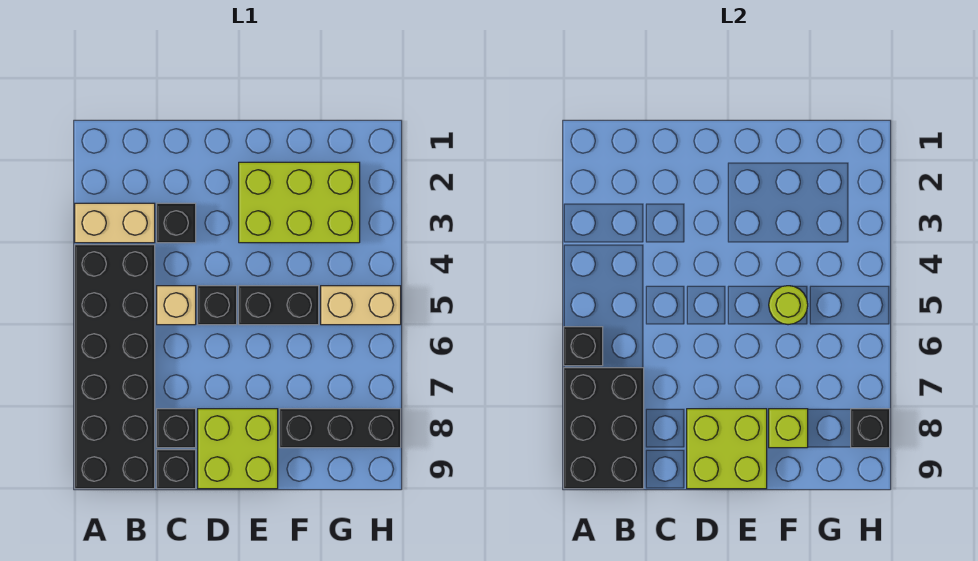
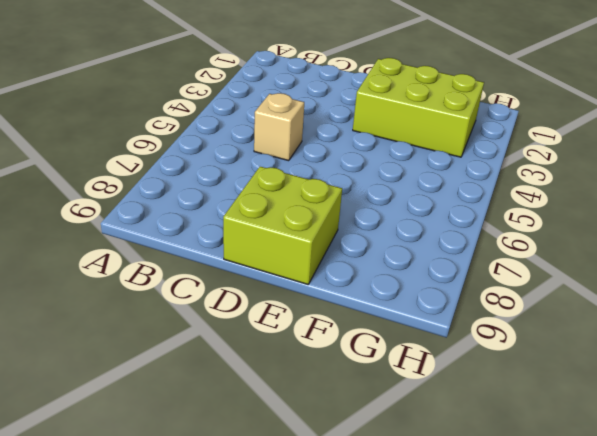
none -> tan brick A3:B3 level 1
none -> black brick A4:B9 level 1
none -> black brick C3 level 1

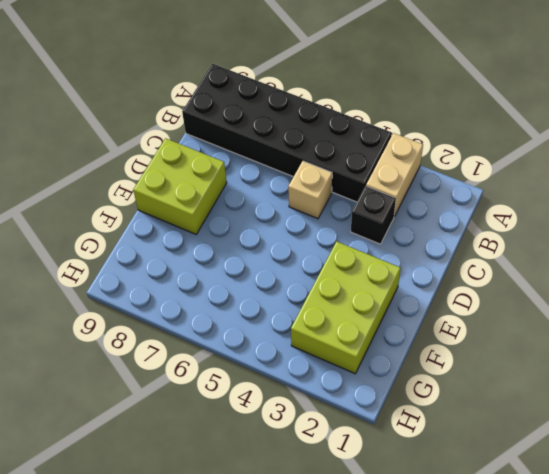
none -> black brick C8 level 1
none -> black brick C9 level 1
none -> black brick D5 level 1

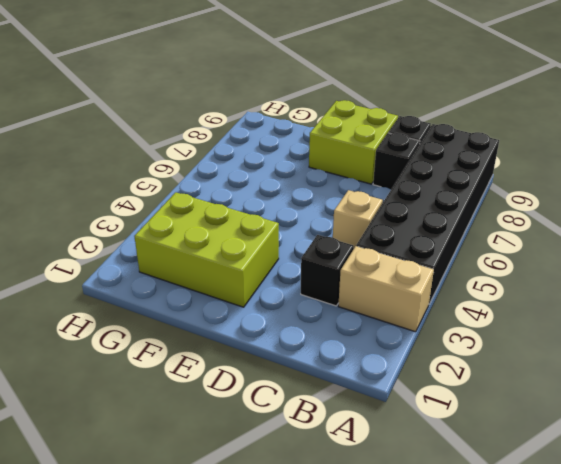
none -> black brick D5 level 1
none -> black brick E5:F5 level 1
none -> black brick F8:H8 level 1

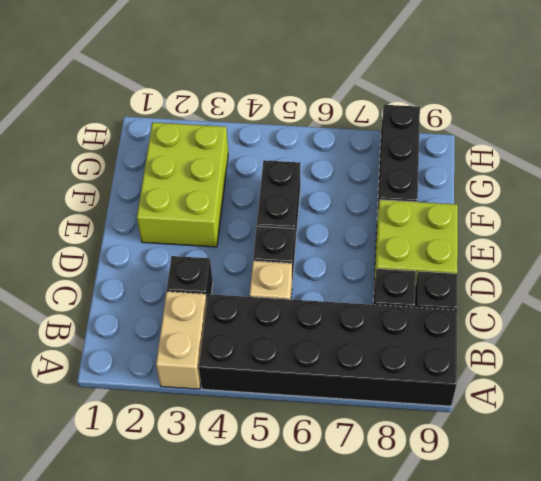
none -> tan brick G5:H5 level 1
none -> black brick A6 level 2
none -> black brick A7:B9 level 2

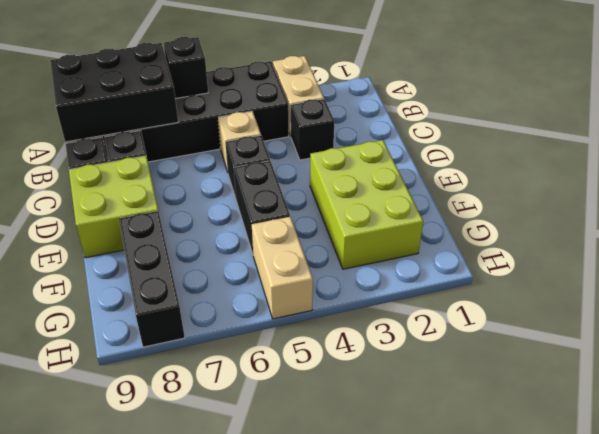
none -> lime brick D8:E9 level 2
none -> lime round brick F5 level 2
none -> lime brick F8 level 2

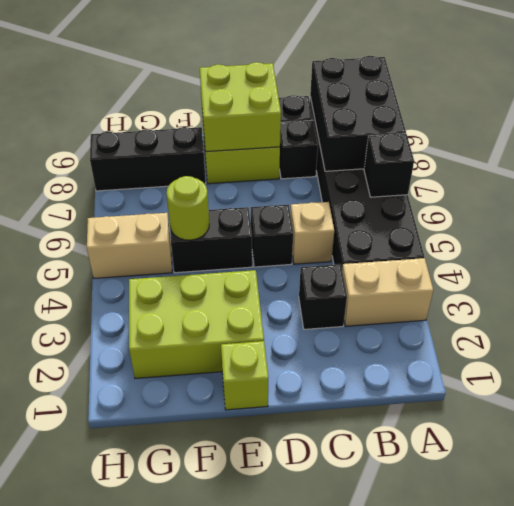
lime brick E1 level 1 -> lime brick F8 level 2
none -> black brick H8 level 2

